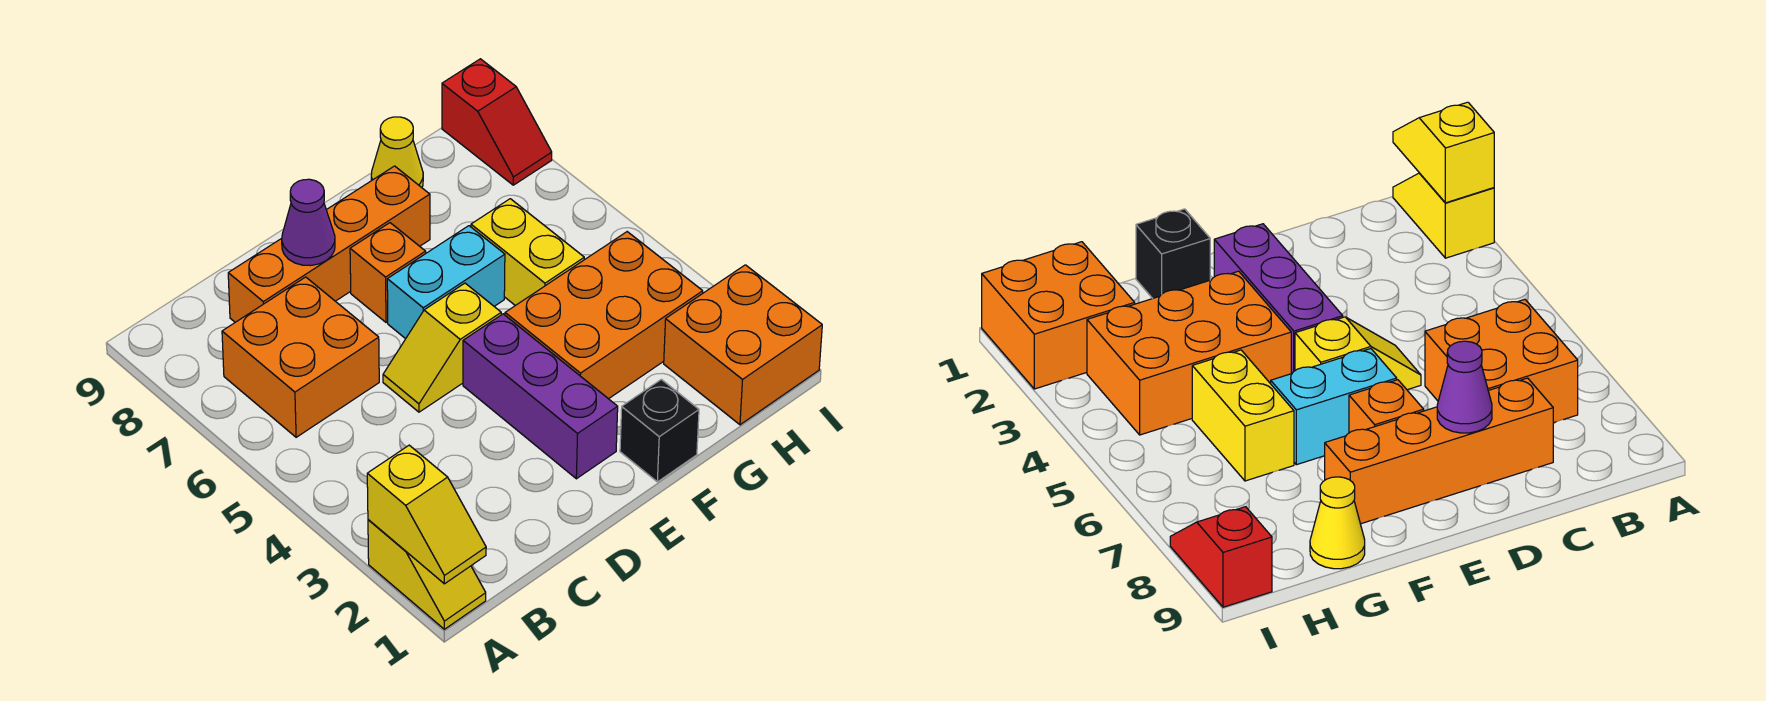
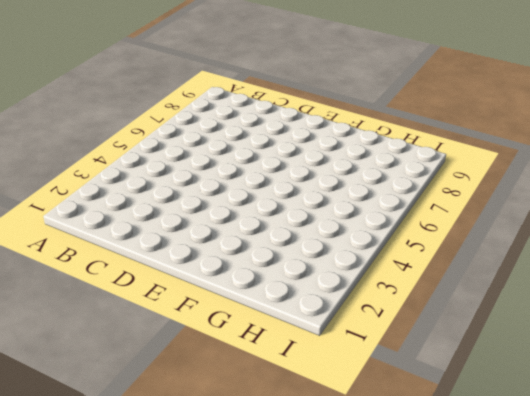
none -> yellow slope A1:A2 level 1 top 2
none -> orange brick B6:C7 level 1
none -> orange brick C8:F8 level 1

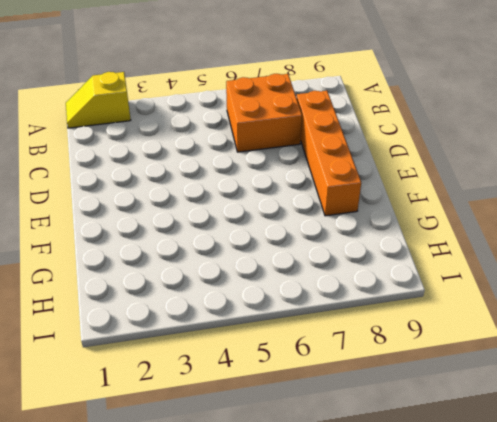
none -> yellow slope D5:E5 level 1 top E
none -> purple brick E2:E4 level 1
none -> cyan brick E6:F6 level 1

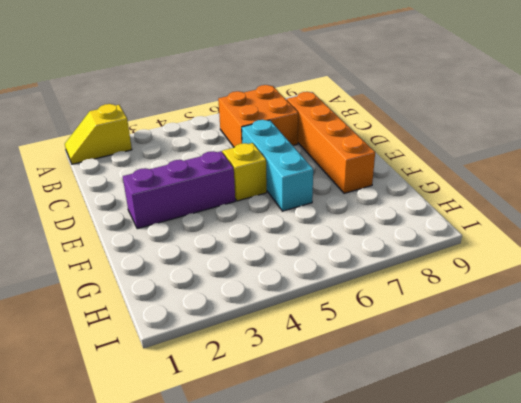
cyan brick D6:F6 level 1 -> cyan brick E6:F6 level 1
none -> orange brick E7 level 1
none -> black brick F1 level 1
none -> orange brick F3:H4 level 1

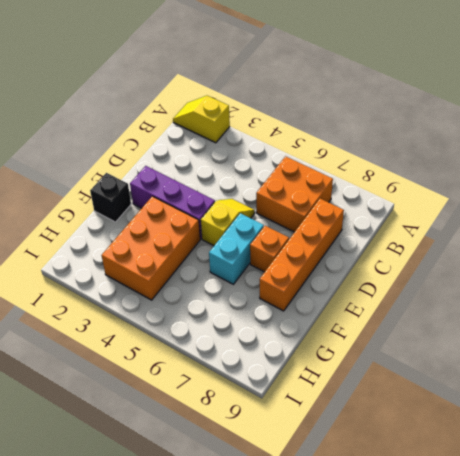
none -> yellow brick G5:G6 level 1
none -> yellow cone G9 level 1
none -> orange brick H1:I2 level 1

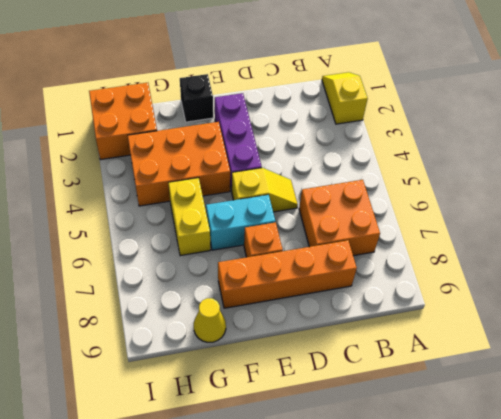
none -> red slope I8:I9 level 1 top 9
none -> yellow slope A1:A2 level 2 top 2
none -> purple cone D8 level 2

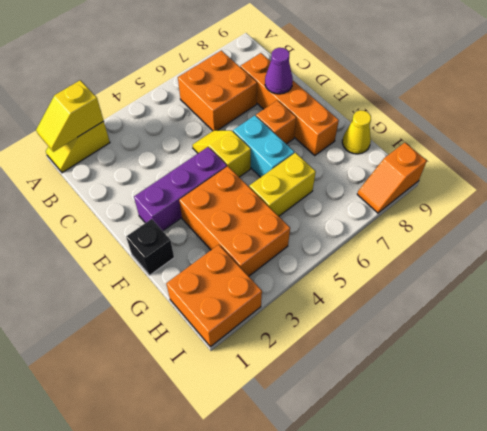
orange slope I8:I9 level 1 top 9 -> red slope I8:I9 level 1 top 9

